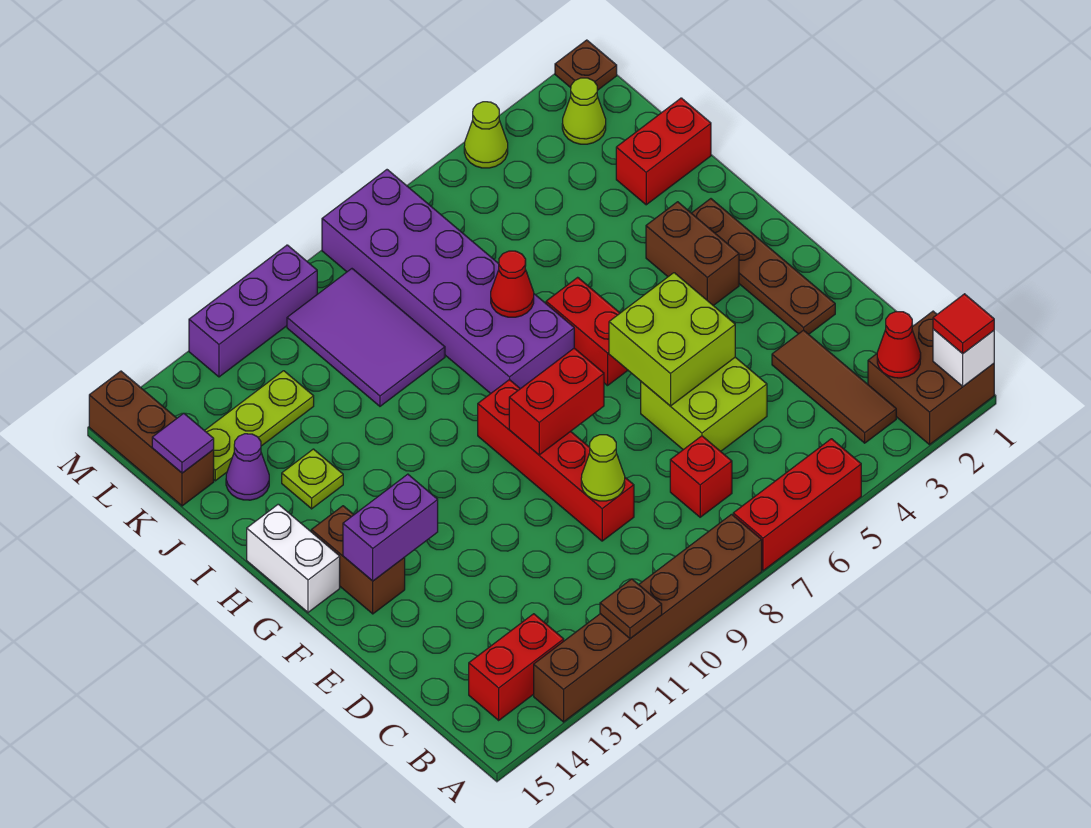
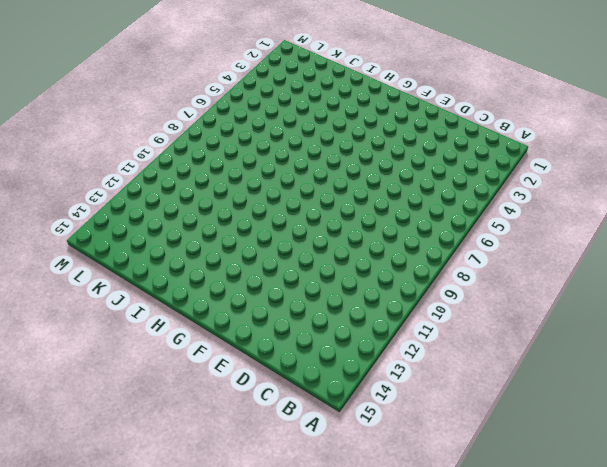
none -> brown brick A1:B2 level 1
none -> red brick A5:A7 level 1
none -> brown brick A8:A13 level 1
none -> brown tile B3:D3 level 1

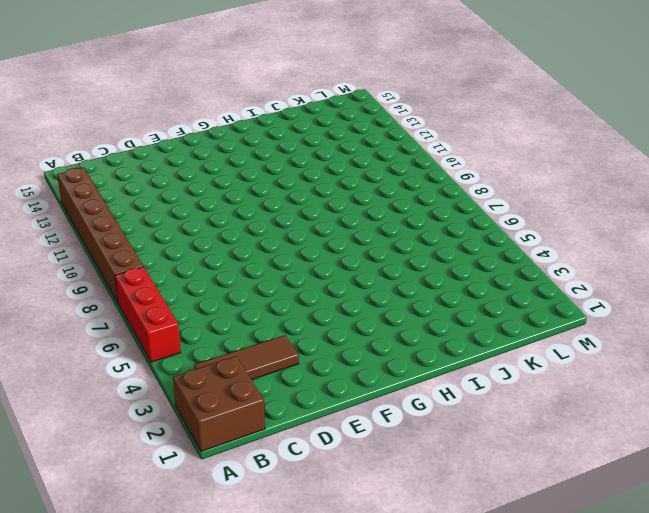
none -> red brick B13:B14 level 1
none -> red brick C7 level 1
none -> lime brick D5:E6 level 1
none -> red brick D9:G9 level 1

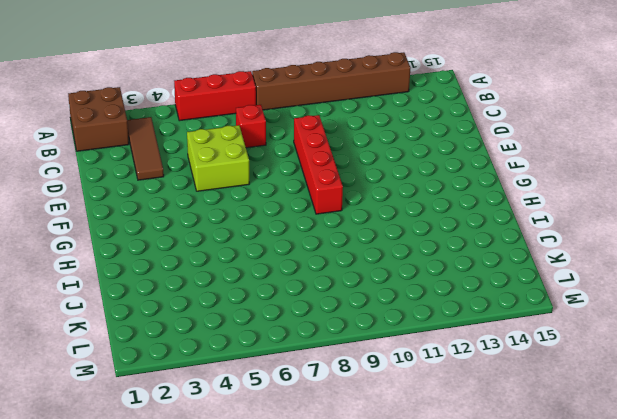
none -> red brick B13:B14 level 1
none -> brown plate E2:H2 level 1
none -> brown brick F14:G14 level 1
none -> brown brick G3:H3 level 1

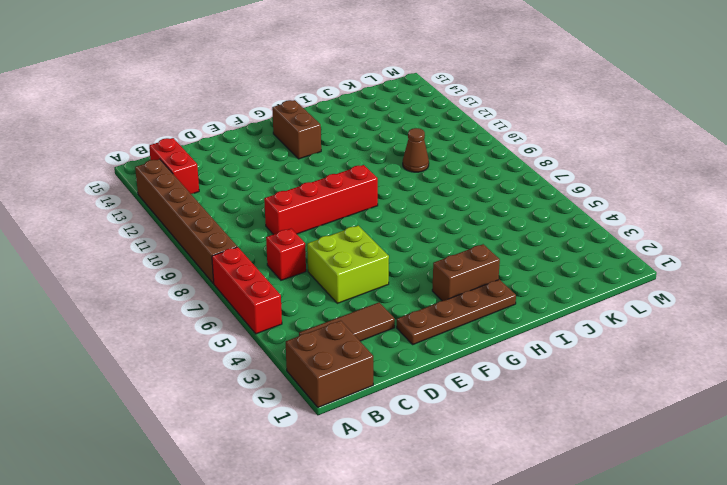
brown brick G13:G14 level 1 -> brown brick F14:G14 level 1
brown cone J10 level 1 -> purple tile J9:L10 level 1
none -> red brick G6:H6 level 1
none -> white brick G15:H15 level 1
none -> purple brick H7:M8 level 1
none -> lime plate I13 level 1

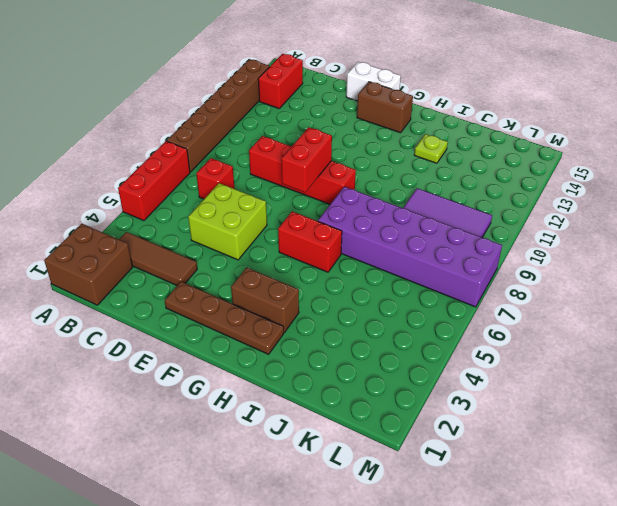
white brick E15:F15 level 1 -> white brick G15:H15 level 1
none -> red brick J1:J2 level 1
none -> purple cone J14 level 1
none -> lime plate K12:K14 level 1
none -> brown brick K15:M15 level 1

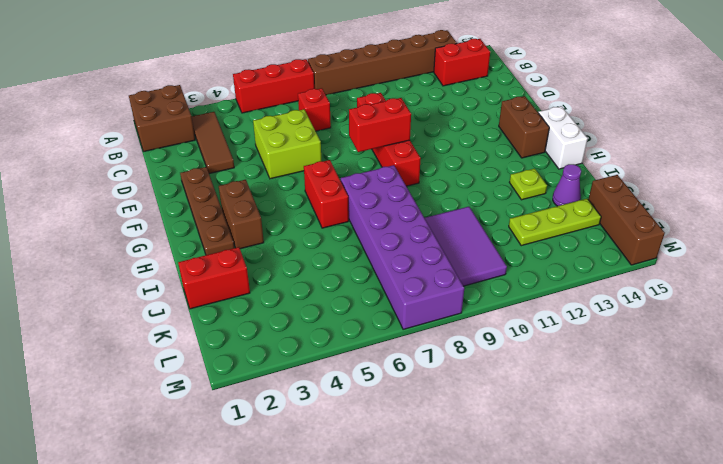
none -> lime cone L2 level 1
none -> brown plate M1 level 1
none -> lime cone M4 level 1
none -> purple brick M10:M12 level 1

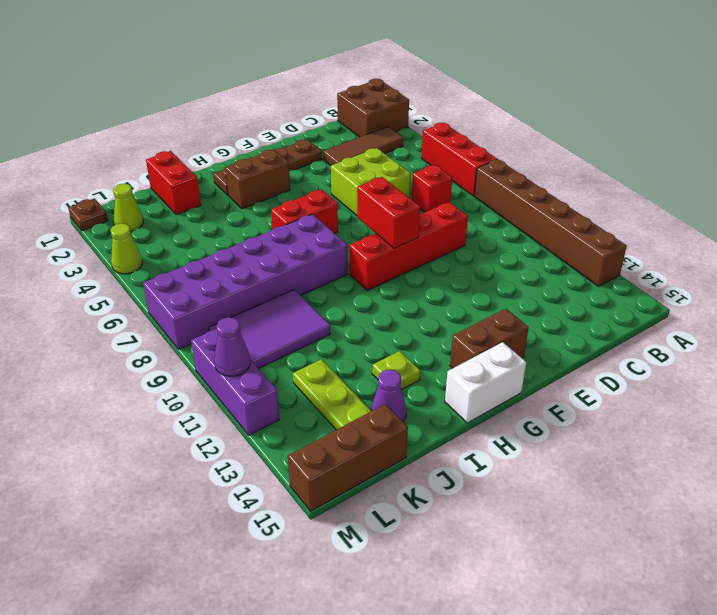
purple cone M11 level 2 -> none
none -> red brick B13:B14 level 1
none -> white brick A1 level 2
none -> brown plate A11 level 2
none -> red cone B2 level 2

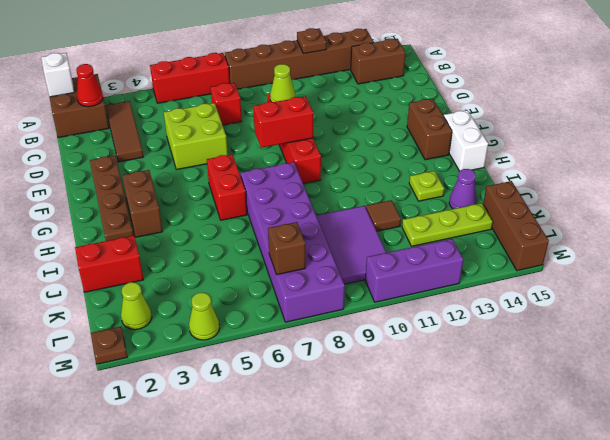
brown brick B13:B14 level 1 -> red brick B13:B14 level 1
brown tile J11 level 1 -> none
brown brick L7 level 2 -> none
none -> lime brick E5:F6 level 2
none -> purple brick F13:F14 level 2
none -> red cone I7 level 2
none -> purple tile K15 level 2

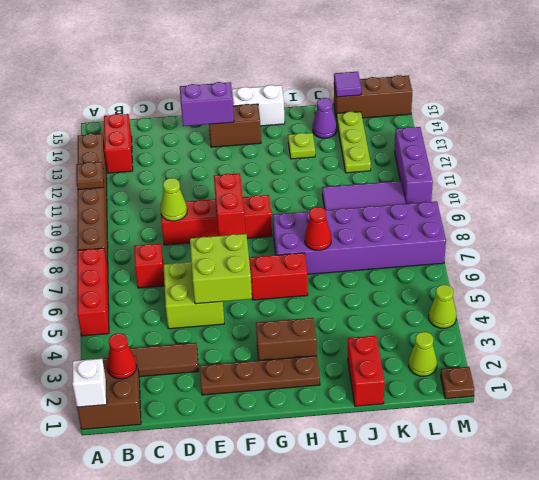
purple brick E14:F14 level 2 -> purple brick F13:F14 level 2
none -> red tile A1 level 3

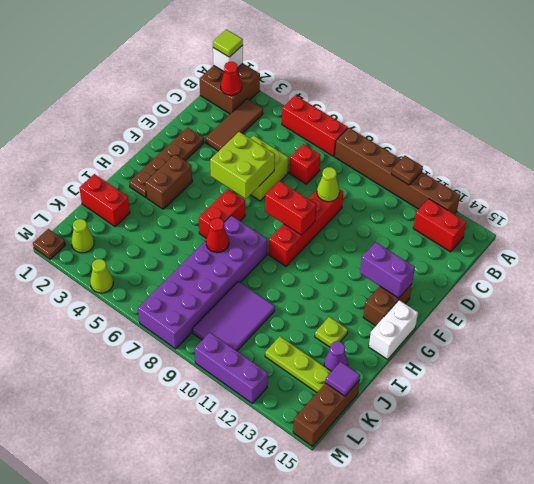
lime tile A1 level 3 -> red tile A1 level 3

